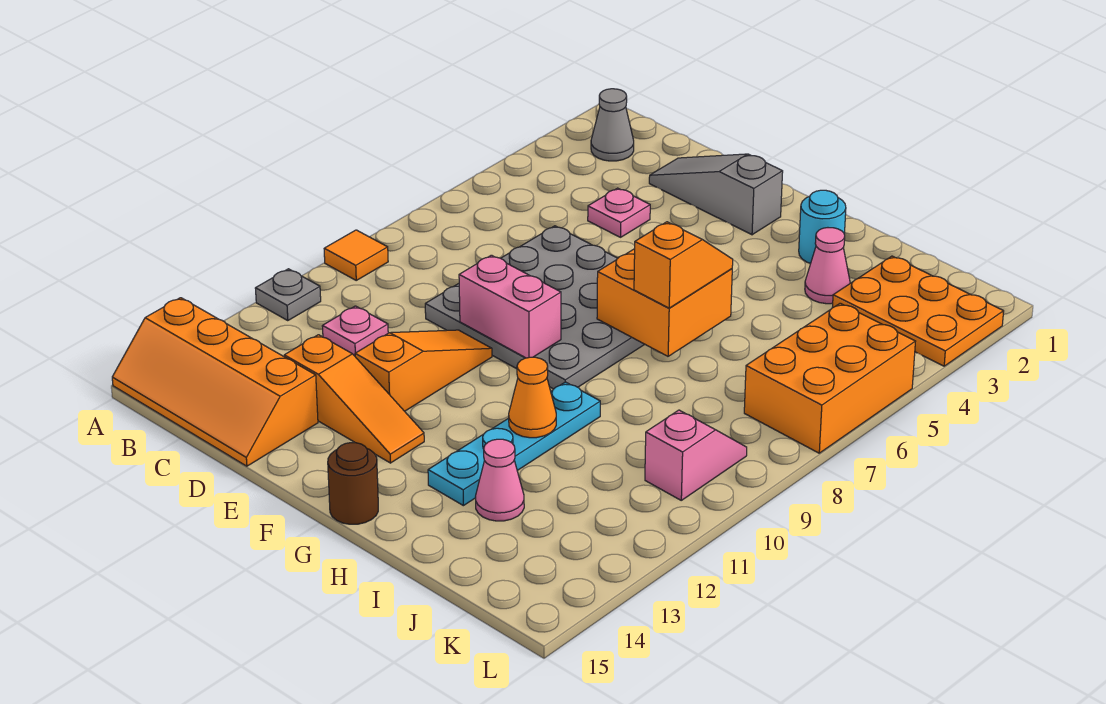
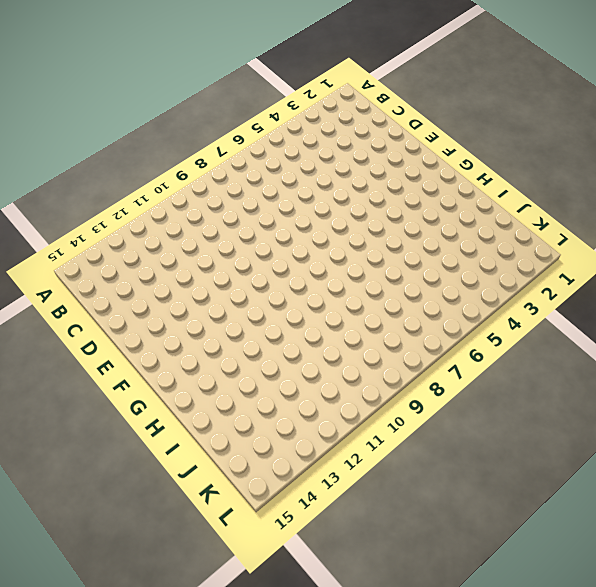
none -> orange tile A9 level 1
none -> grey plate A11 level 1
none -> orange slope A14:D15 level 1 top 14

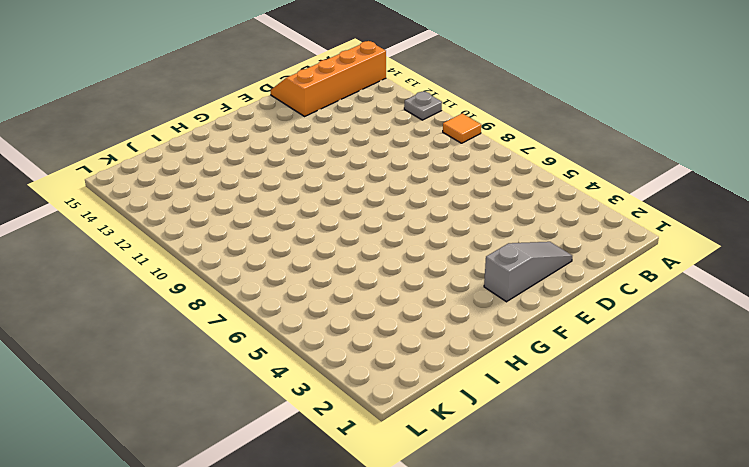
none -> grey cone B2 level 1
none -> pink plate C11 level 1
none -> pink plate D4 level 1

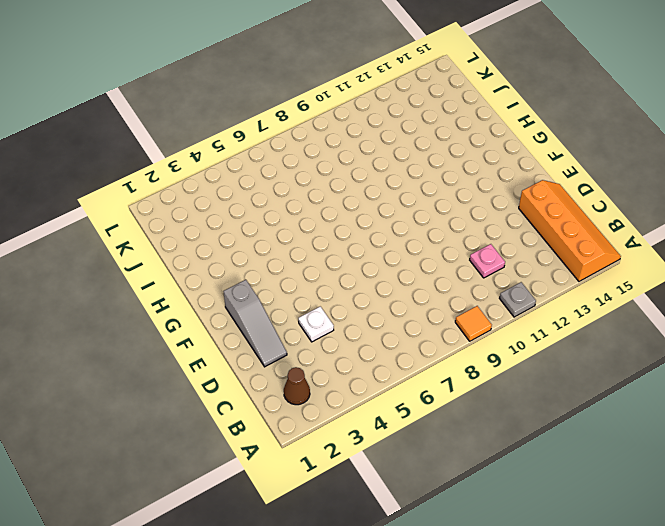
brown cone B2 level 1 -> grey cone B2 level 1
white plate D4 level 1 -> pink plate D4 level 1
none -> grey plate D6:G9 level 1
none -> orange slope D13:F13 level 1 top D
none -> orange slope E10:E12 level 1 top 12

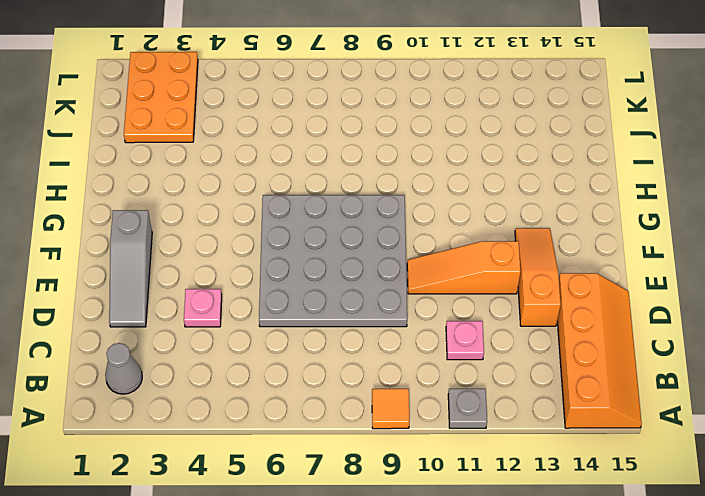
none -> brown round brick G15 level 1
none -> cyan round brick H2 level 1
none -> cyan plate H10:H13 level 1

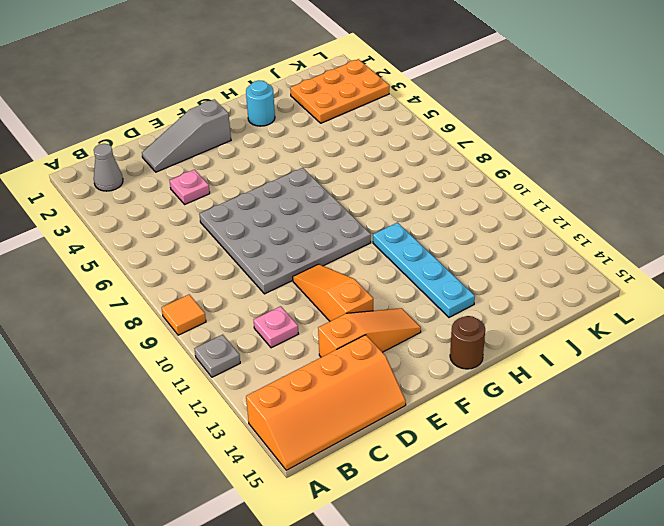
none -> pink cone I3 level 1
none -> pink cone I13 level 1
none -> orange brick K5:L7 level 1

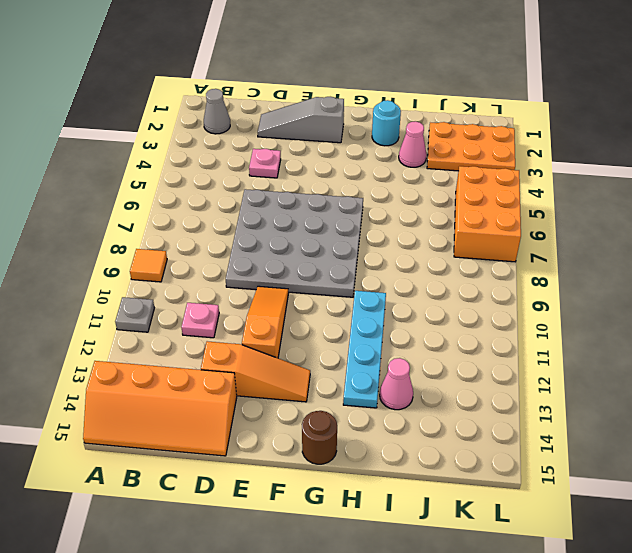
none -> pink slope K9:K10 level 1 top 10
none -> pink brick E9:F9 level 2
none -> orange brick G6:H7 level 2

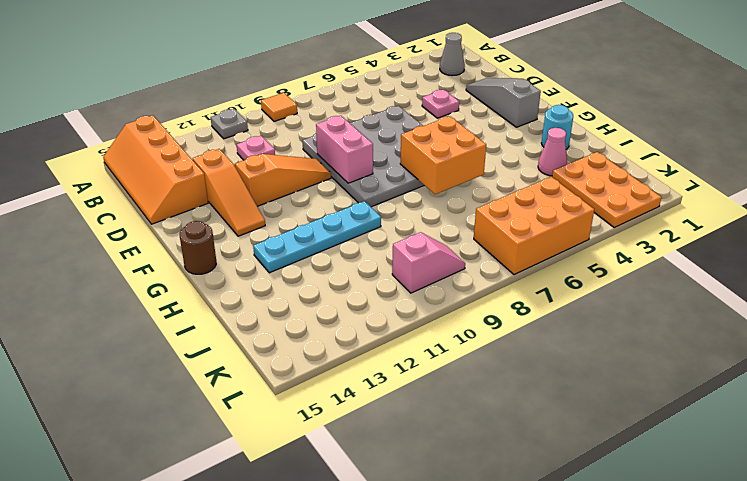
none -> pink cone I13 level 1
none -> orange cone H11 level 2
none -> orange slope H6:H7 level 3 top 7

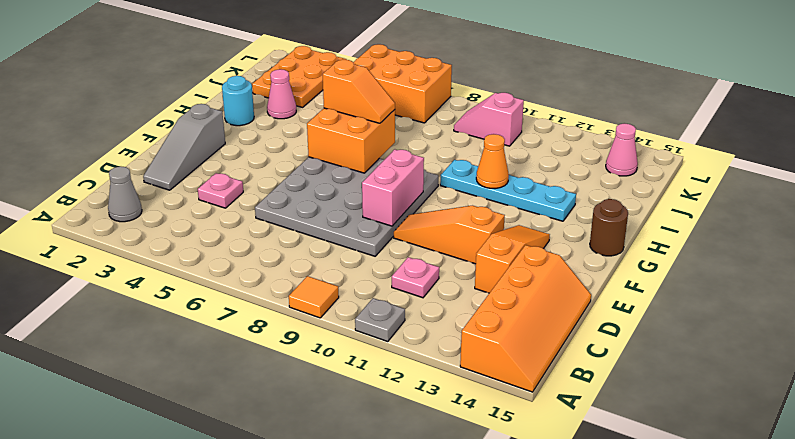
orange slope H6:H7 level 3 top 6 -> orange slope H6:H7 level 3 top 7
pink cone K14 level 1 -> pink cone I13 level 1

